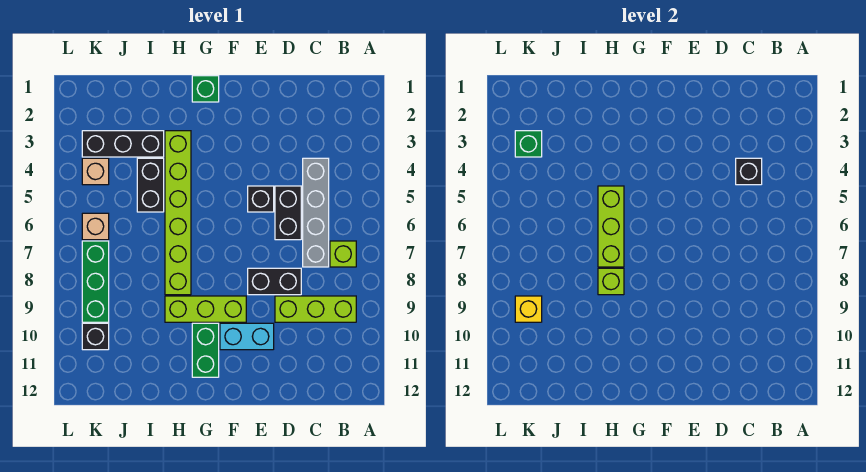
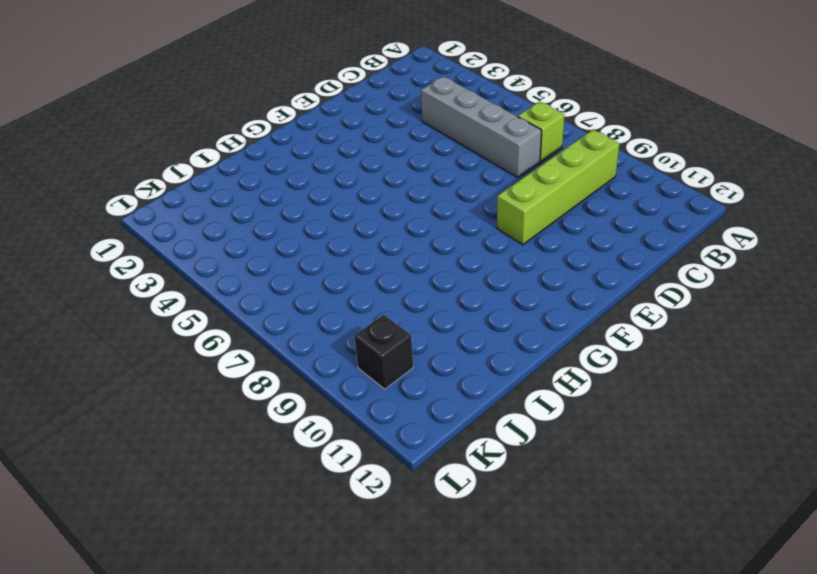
lime brick B9:E9 level 1 -> lime brick B9:D9 level 1
none -> black brick D5:D6 level 1
none -> black brick D8:E8 level 1
none -> black brick E5 level 1

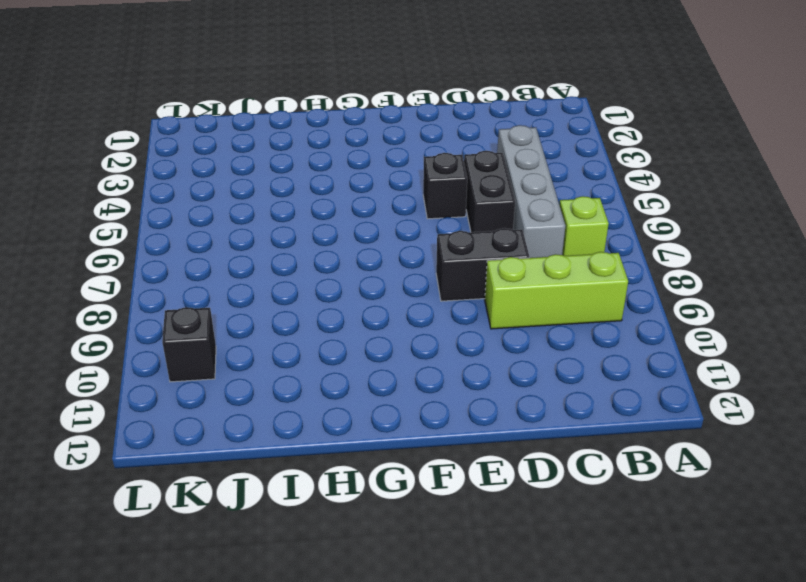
none -> cyan brick E10:F10 level 1
none -> lime brick F9:H9 level 1
none -> green brick G1 level 1

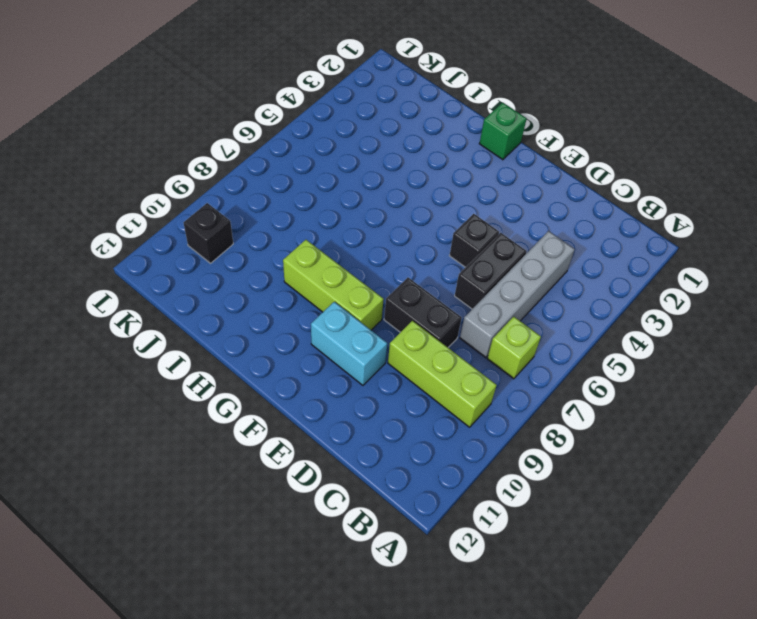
none -> green brick G10:G11 level 1
none -> lime brick H3:H8 level 1
none -> black brick I3:K3 level 1

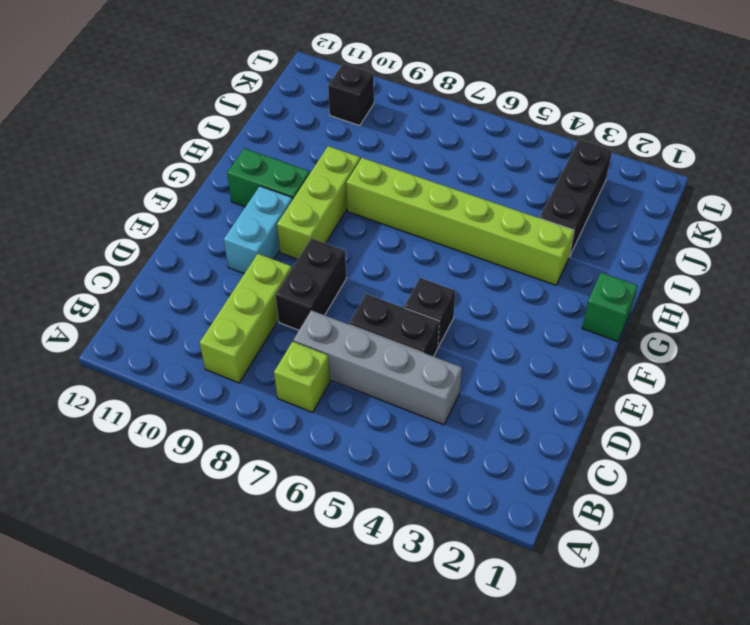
none -> black brick I4:I5 level 1
none -> tan brick K4 level 1
none -> tan brick K6 level 1

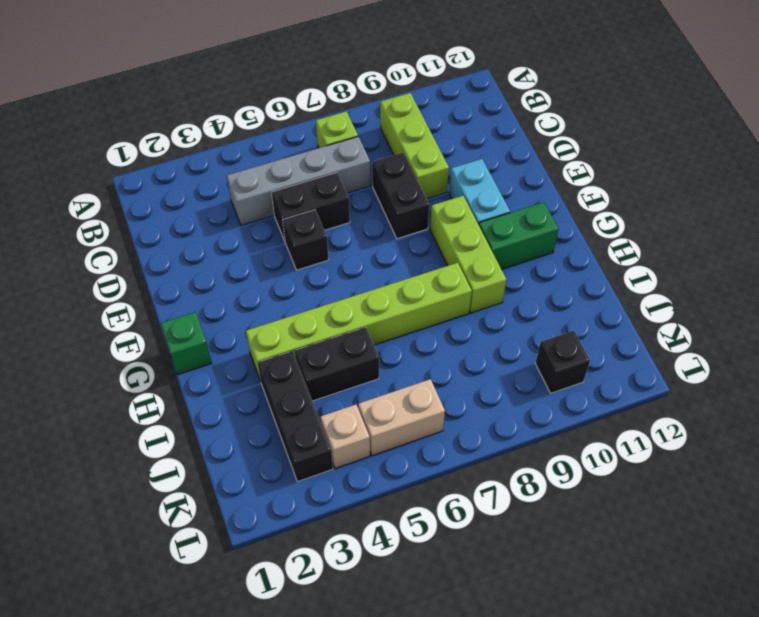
tan brick K5:K6 level 1 -> tan brick K6 level 1
none -> green brick K7:K9 level 1
none -> black brick C4 level 2
none -> lime brick H5:H7 level 2

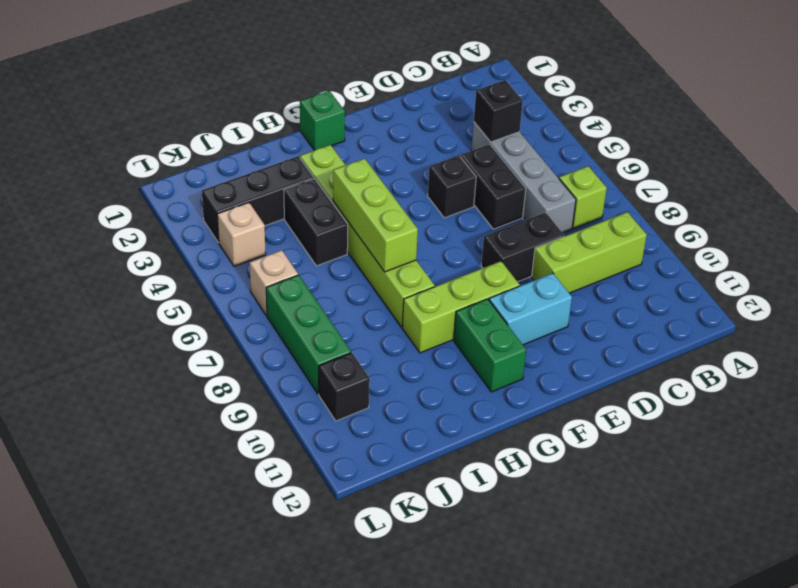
none -> lime brick H8 level 2
none -> green brick K3 level 2
none -> yellow brick K9 level 2

